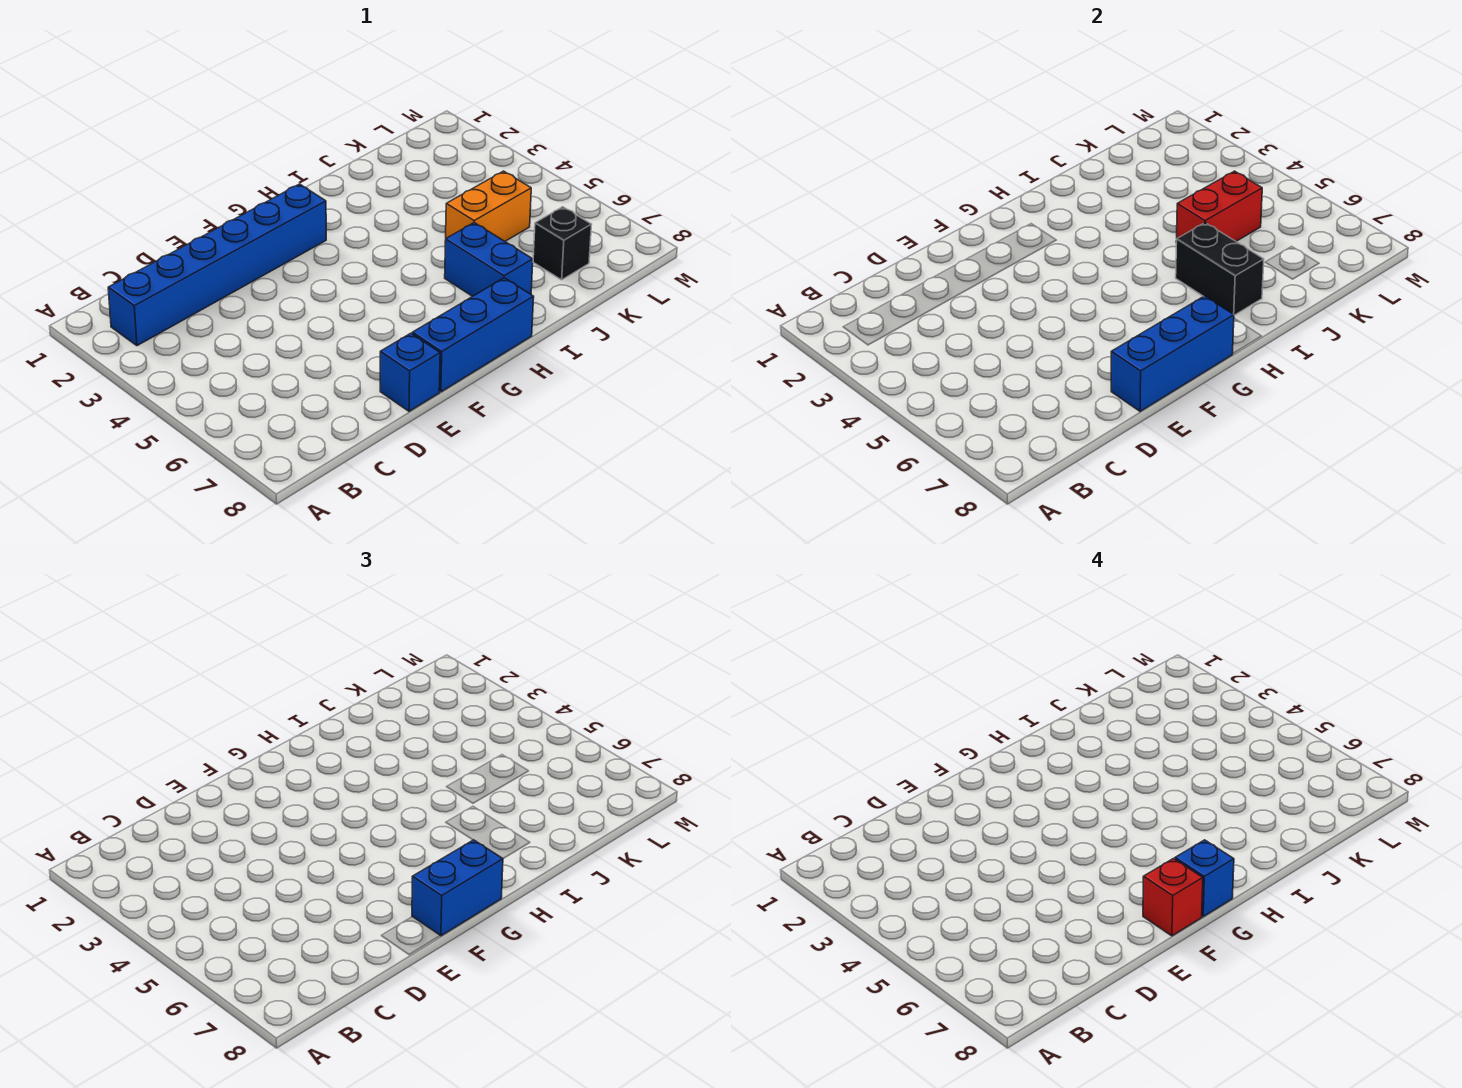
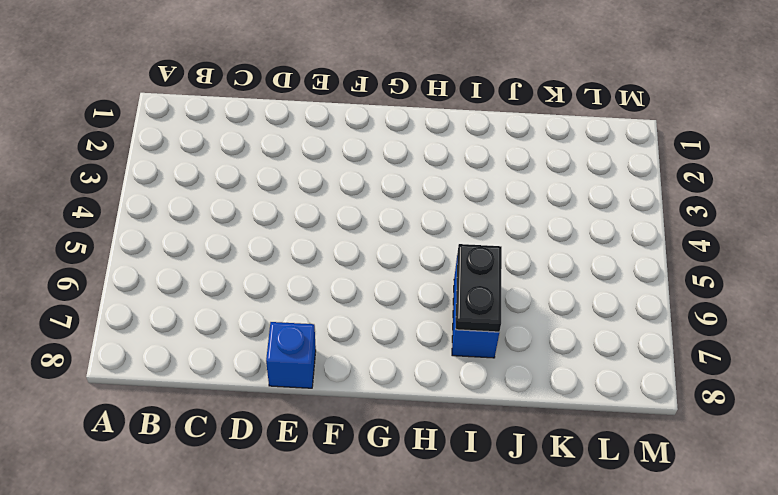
black plate I6:I7 level 2 -> black brick I6:I7 level 2
none -> blue brick B2:G2 level 1
none -> blue brick F8:H8 level 1
none -> orange brick J5:K5 level 1

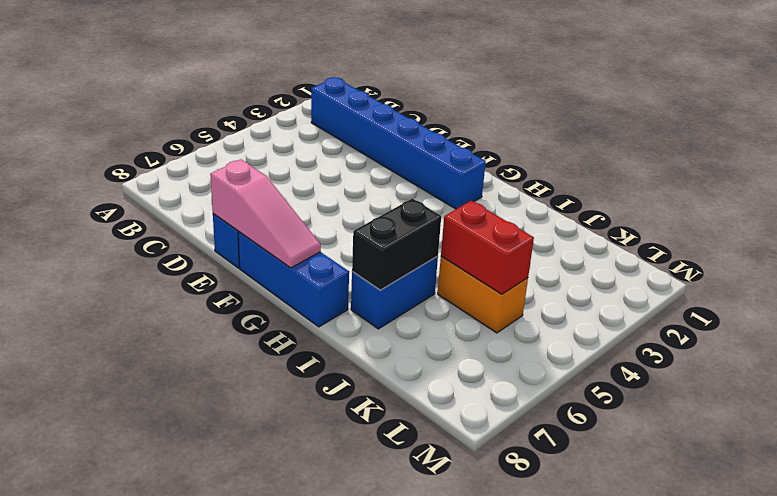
pink slope E8:G8 level 2 top E -> blue brick E8:G8 level 2
none -> black brick K7 level 1
none -> blue brick F8:G8 level 3
none -> red brick F8 level 4

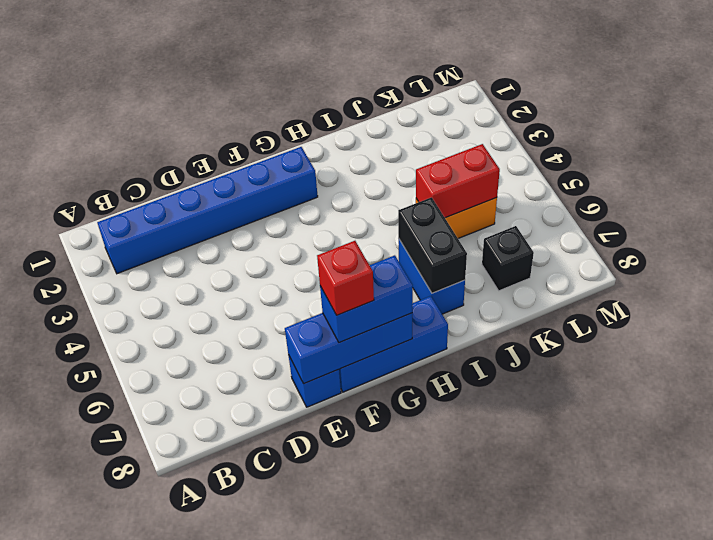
none -> blue brick G8 level 4

